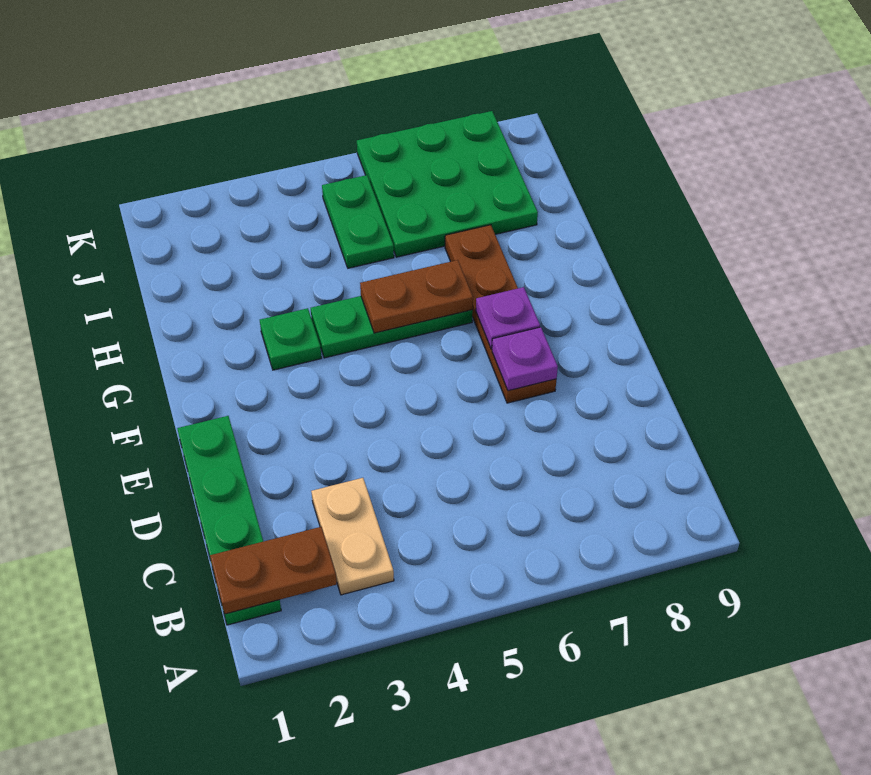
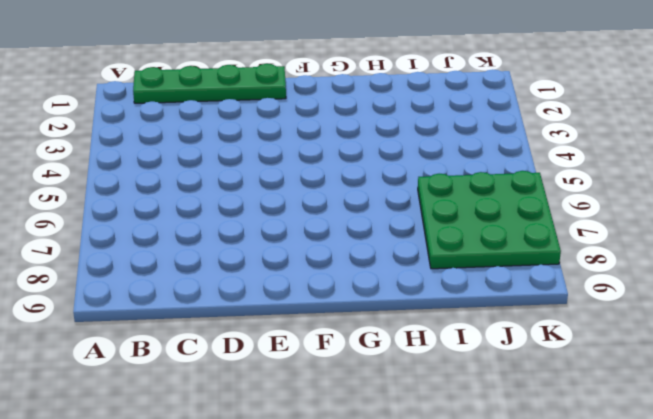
none -> tan plate B3:C3 level 1
none -> brown plate E7:H7 level 1

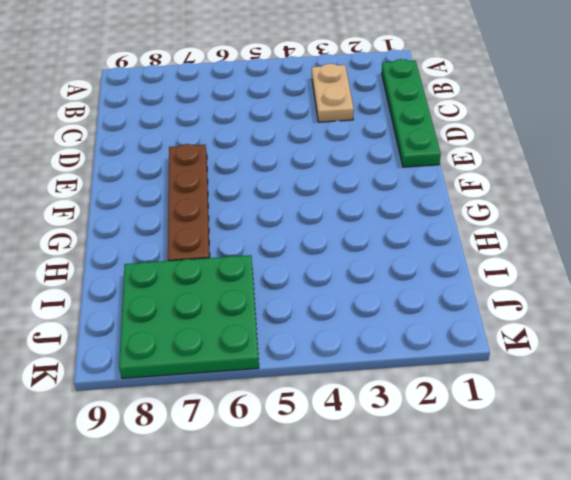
none -> green plate G3 level 1
none -> green plate G4:G6 level 1

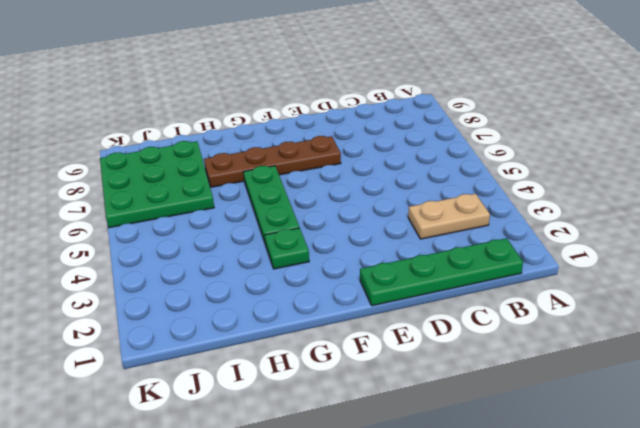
none -> green plate I5:J5 level 1
none -> brown plate B1:B2 level 2

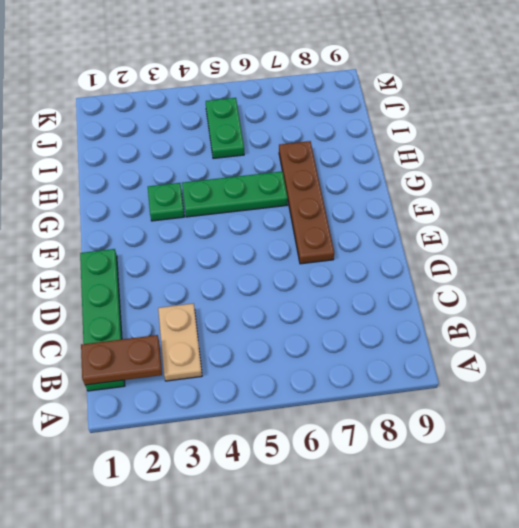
none -> green plate I6:K8 level 1
none -> purple plate E7 level 2

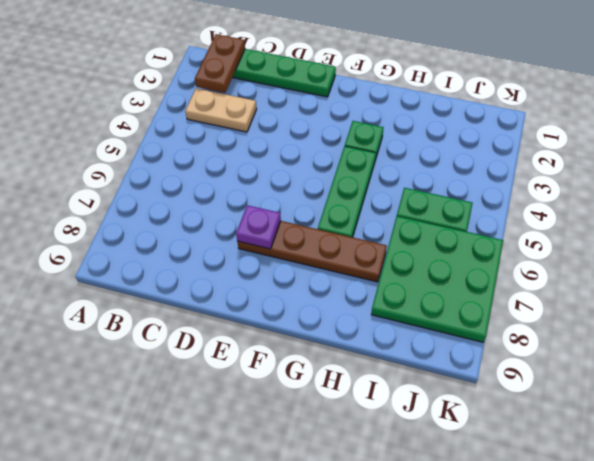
none -> purple plate F7 level 2
none -> brown plate G5:G6 level 2

